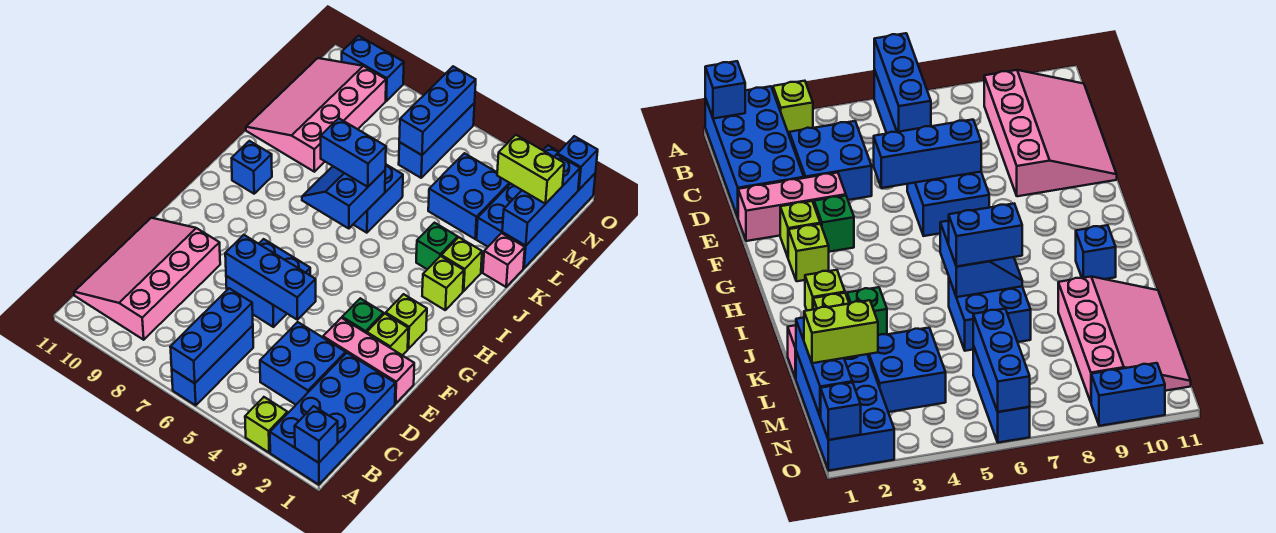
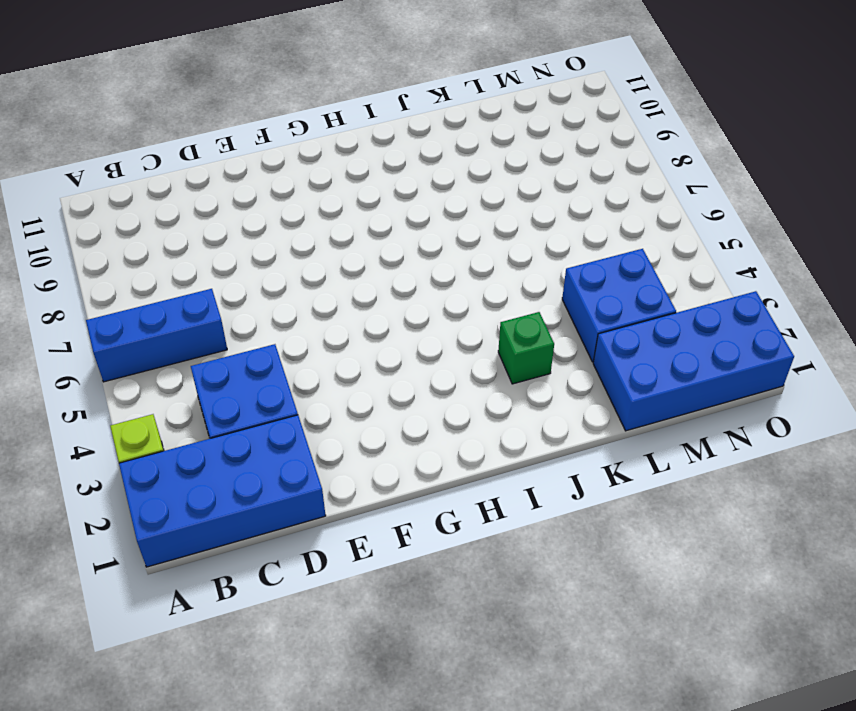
none -> pink slope B9:E11 level 1 top 9
none -> pink brick E1:E3 level 1
none -> blue brick E6:F7 level 1
none -> lime brick F2 level 1

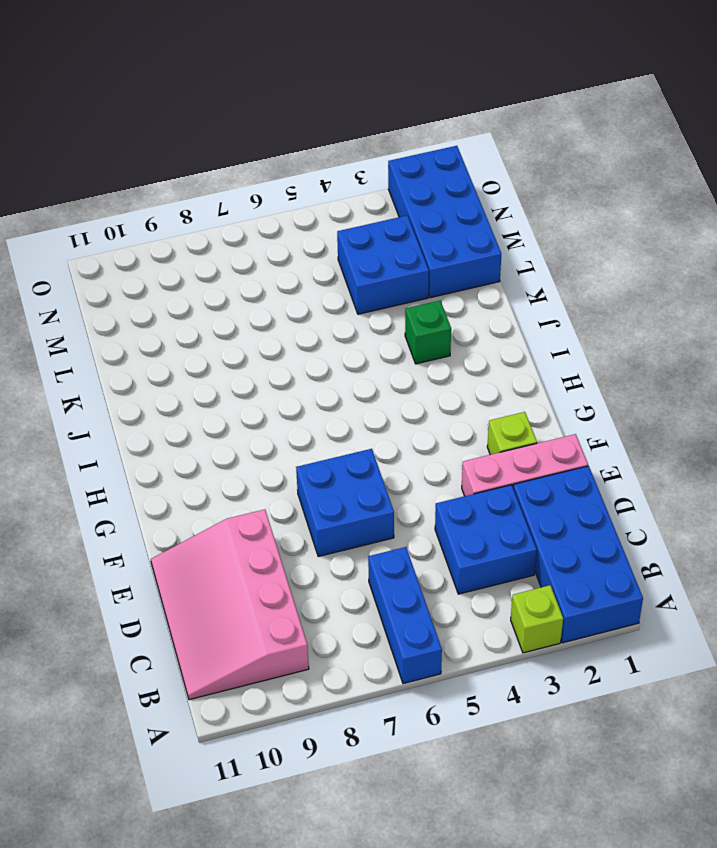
none -> green brick F3 level 1
none -> lime brick G2 level 1
none -> lime brick I2 level 1
none -> blue brick I10 level 1

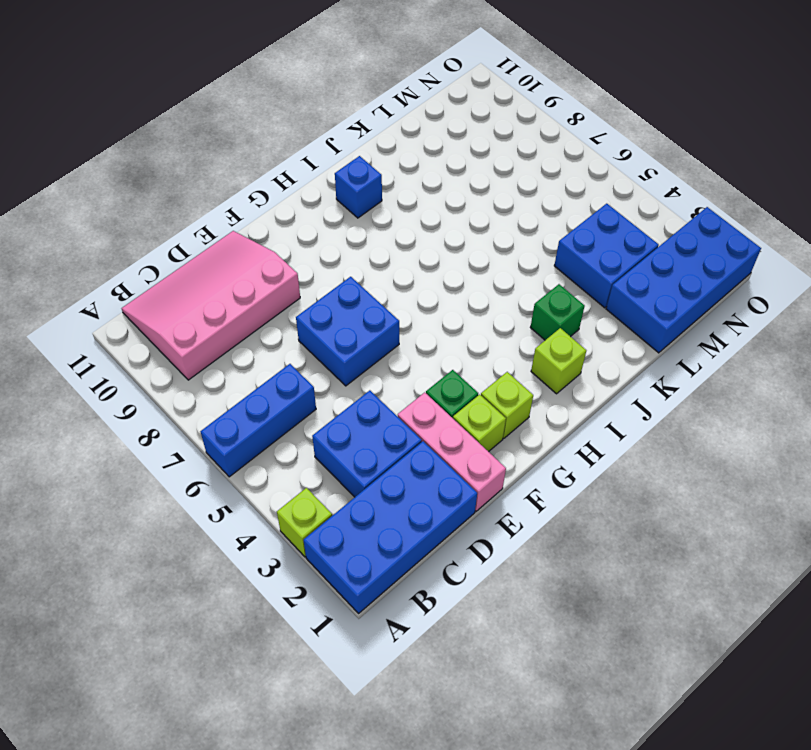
none -> lime brick J2 level 1
none -> blue brick J6:K7 level 1
none -> pink brick K1 level 1
none -> pink slope K9:N11 level 1 top 9

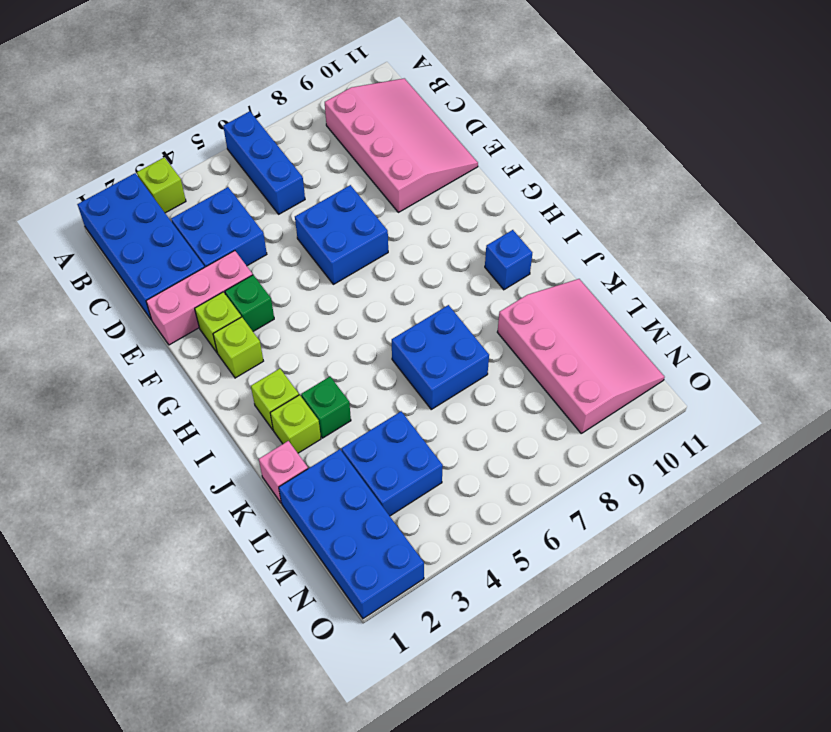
none -> blue brick M6:O6 level 1
none -> blue brick O9:O10 level 1
none -> blue brick A1 level 2
none -> blue brick A6:C6 level 2

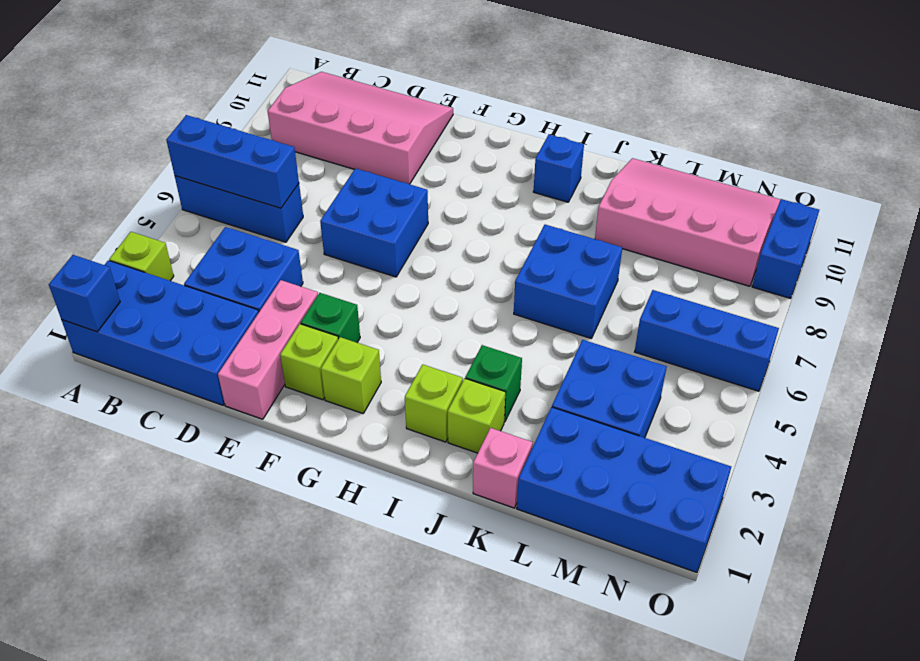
none -> blue brick E5:E7 level 2
none -> blue slope I6:J7 level 2 top 6
none -> blue brick L1:N1 level 2
none -> blue brick M6:O6 level 2

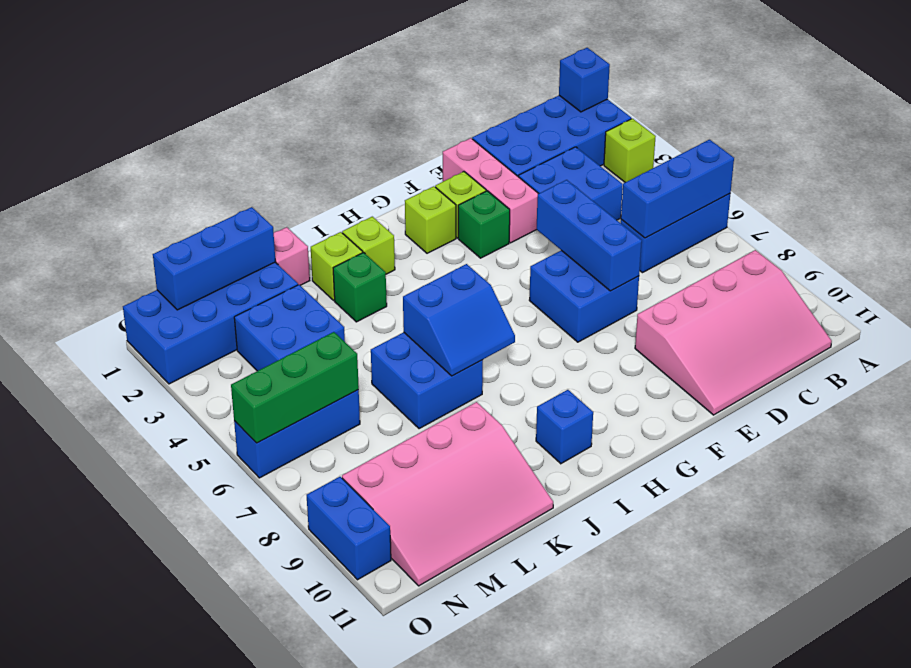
green brick M6:O6 level 2 -> blue brick M6:O6 level 2
none -> blue brick O1 level 2
none -> blue brick J6:J7 level 3
none -> lime brick M1:M2 level 3

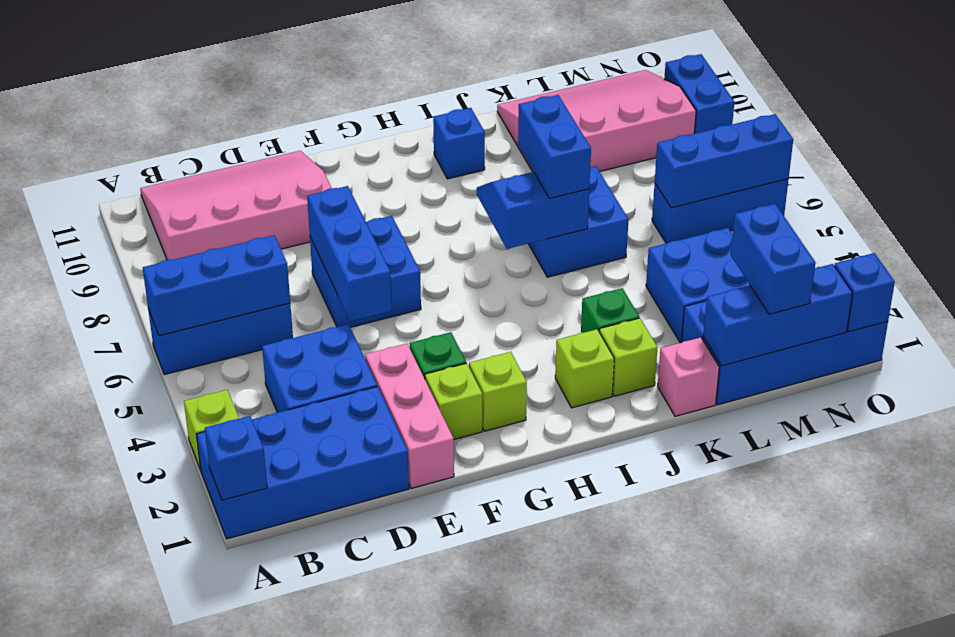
blue brick M1:M2 level 3 -> lime brick M1:M2 level 3

